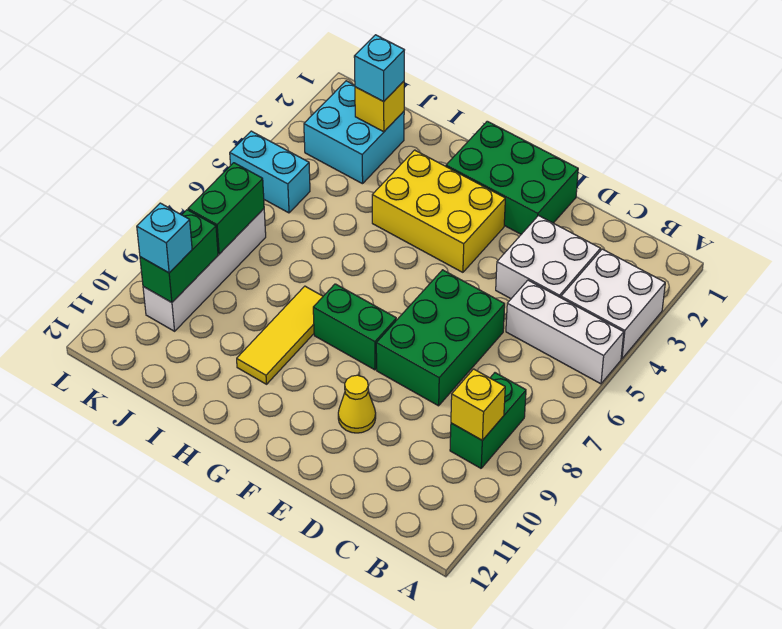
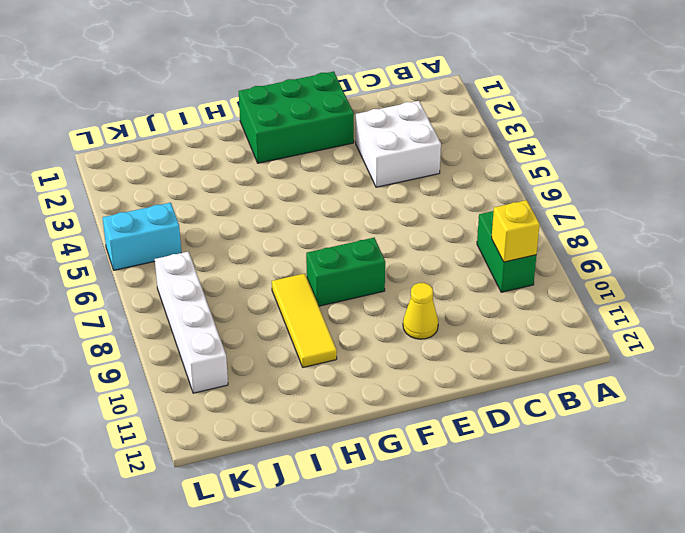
none -> white brick A3:B4 level 1
none -> white brick A5:C5 level 1
none -> green brick D6:E8 level 1

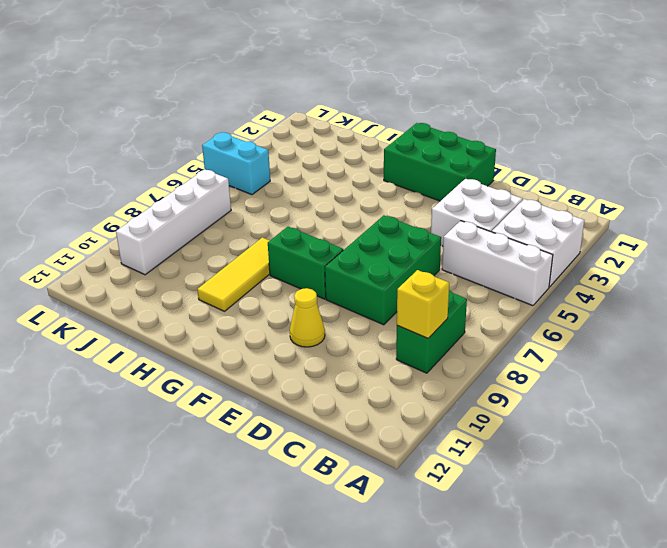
none -> yellow brick F3:H4 level 1
none -> cyan brick J2:K3 level 1
none -> yellow brick J2 level 2

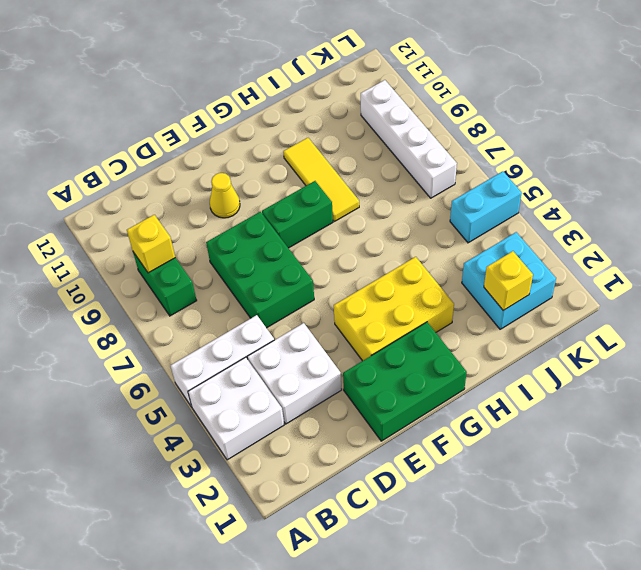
none -> green brick K7:K8 level 2
none -> green brick K9:K10 level 2
none -> cyan brick J2 level 3

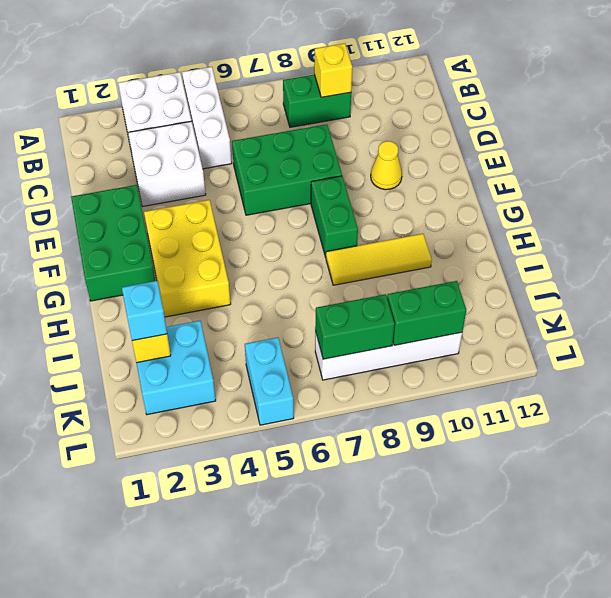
none -> cyan brick K10 level 3

